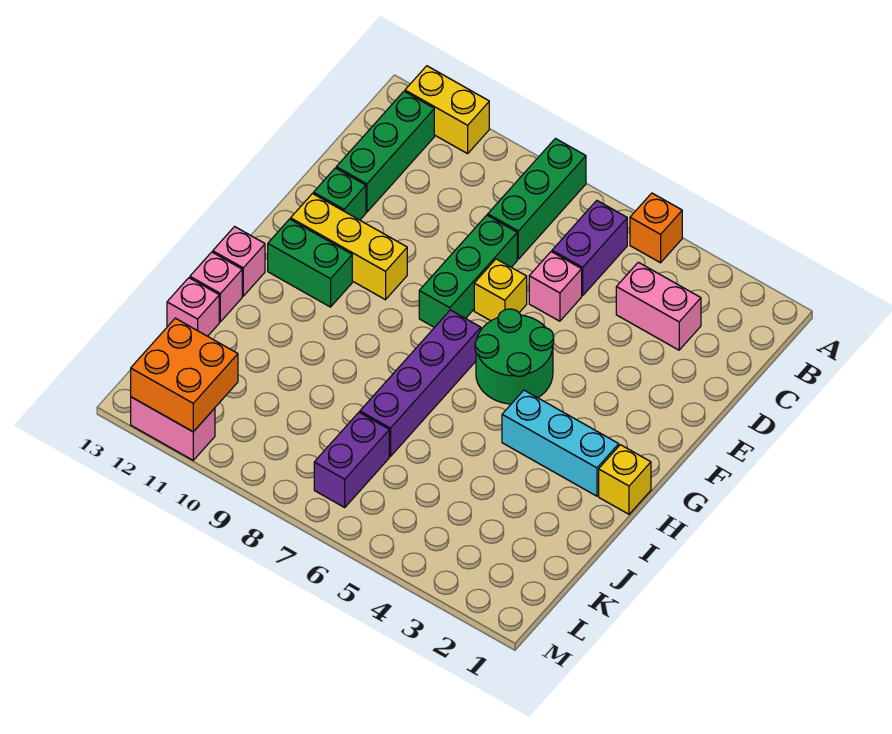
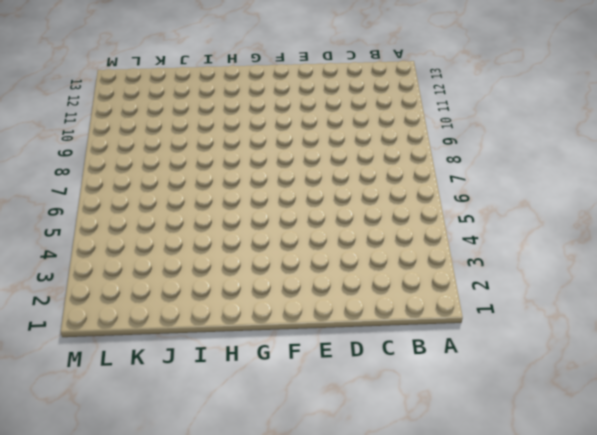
none -> orange brick A5 level 1
none -> green brick A8:C8 level 1
none -> yellow brick A11:A12 level 1

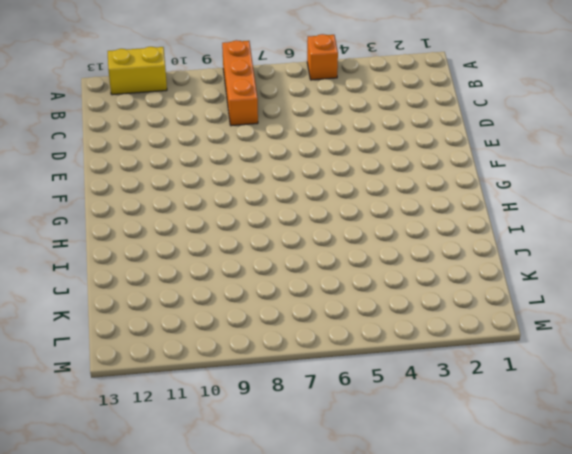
orange brick A8:C8 level 1 -> green brick A8:C8 level 1
none -> purple brick B6:C6 level 1
none -> green brick B12:D12 level 1
none -> pink brick C3:C4 level 1

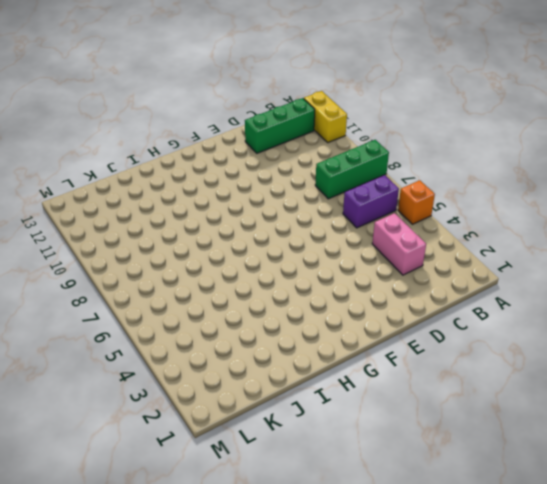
none -> pink brick D6 level 1
none -> green brick D8:F8 level 1
none -> yellow brick E7 level 1

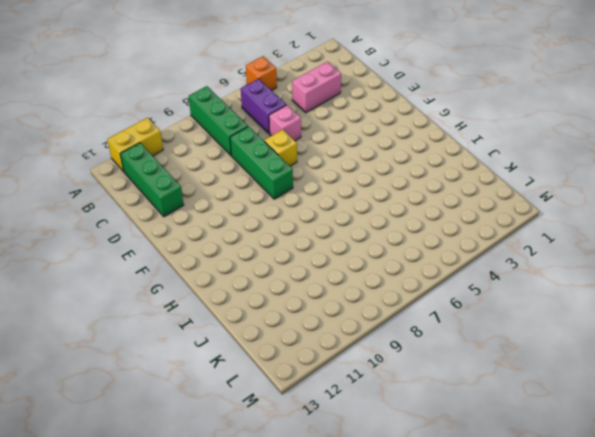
none -> green brick E12 level 1
none -> green round brick F5:G6 level 1
none -> yellow brick F10:F12 level 1

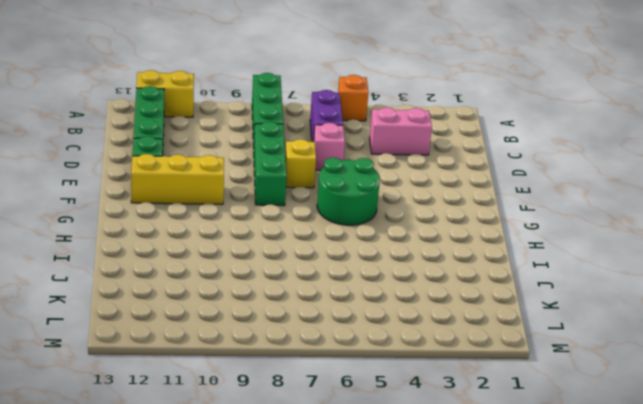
none -> purple brick G7:J7 level 1
none -> green brick G11:G12 level 1
none -> yellow brick H1 level 1

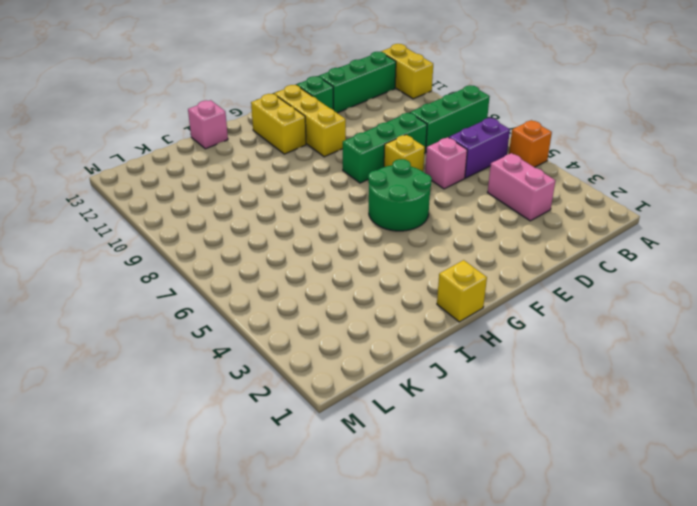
yellow brick G11:G12 level 1 -> green brick G11:G12 level 1
none -> purple brick G7:J7 level 1
none -> cyan brick H2:H4 level 1
none -> pink brick H13 level 1

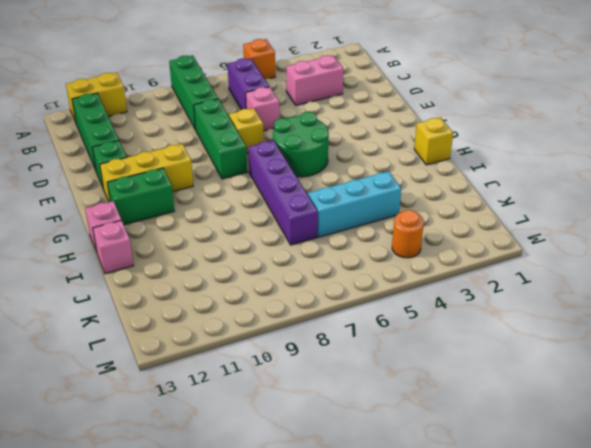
cyan brick J4:J6 level 1 -> cyan brick H2:H4 level 1
orange round brick L4 level 1 -> none
none -> pink brick J13 level 1
none -> purple brick K7:L7 level 1
none -> pink brick M11:M12 level 1

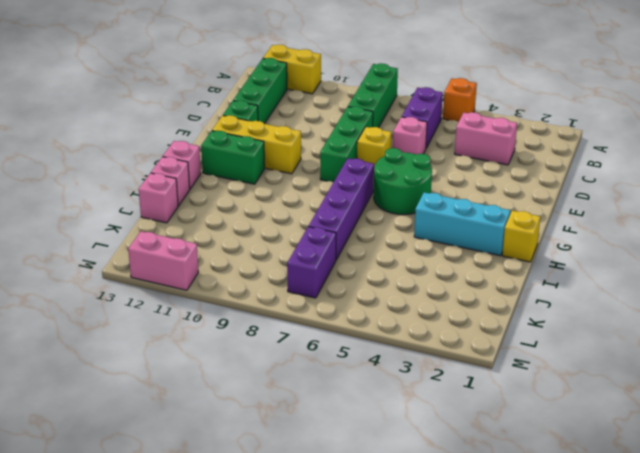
none -> orange brick L11:M12 level 2

